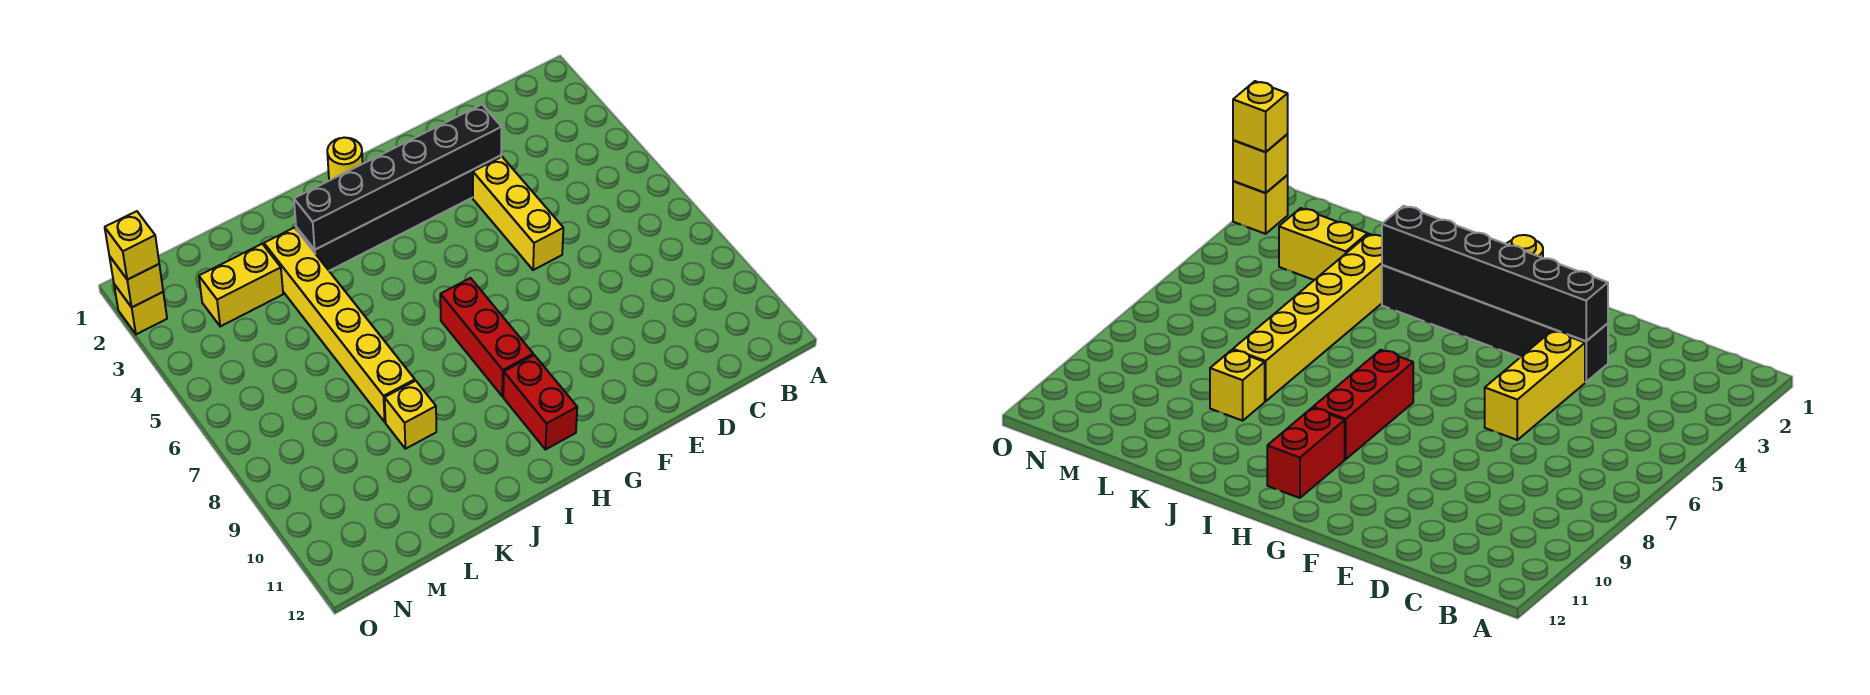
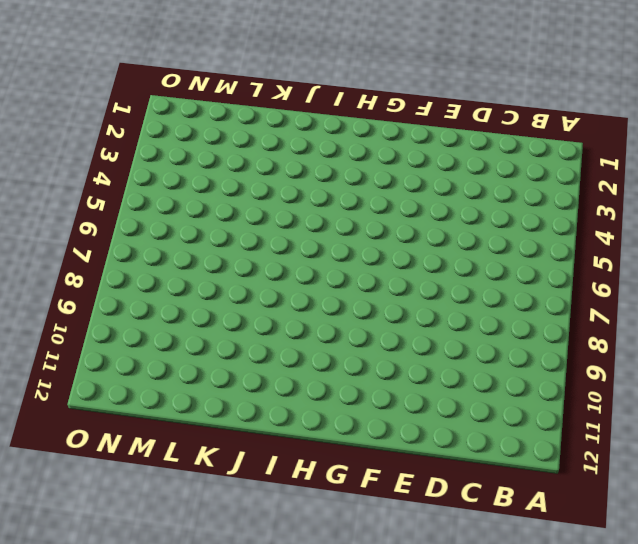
none -> black brick E3:J3 level 1
none -> yellow brick E4:E6 level 1
none -> yellow round brick H1 level 1

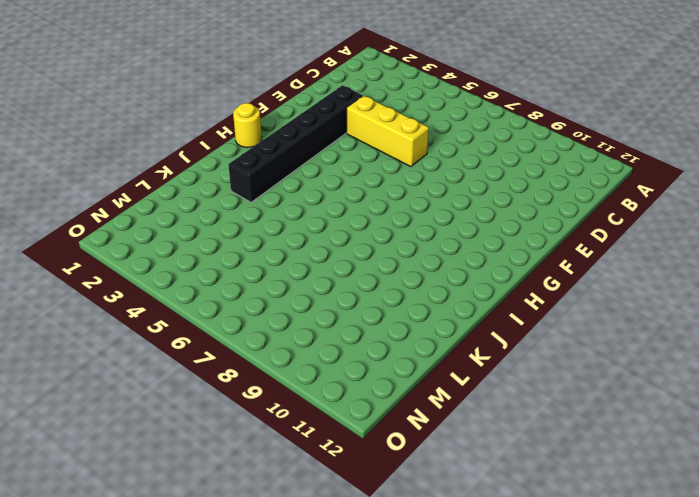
none -> red brick H7:H9 level 1
none -> red brick H10:H11 level 1
none -> yellow brick K3:K8 level 1

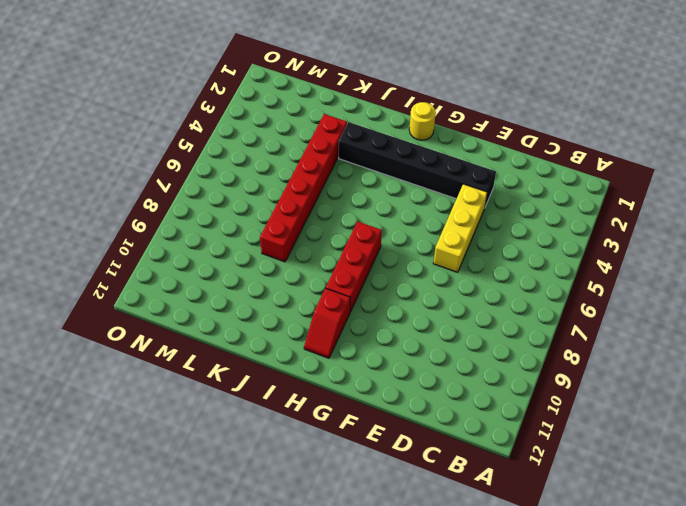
red slope H10:H11 level 1 top 10 -> red brick H10:H11 level 1
red brick K3:K8 level 1 -> yellow brick K3:K8 level 1
none -> yellow brick K9 level 1
none -> yellow brick L3:M3 level 1
none -> yellow brick O2 level 1

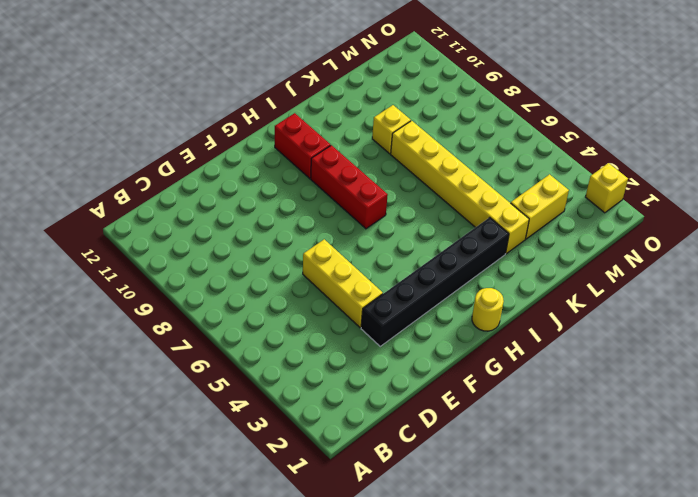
none -> black brick E3:J3 level 2
none -> yellow brick O2 level 2
none -> yellow brick O2 level 3

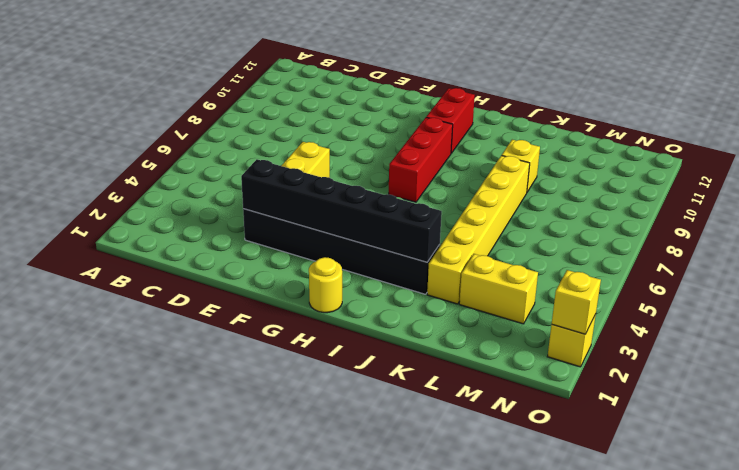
none -> yellow brick O2 level 3

